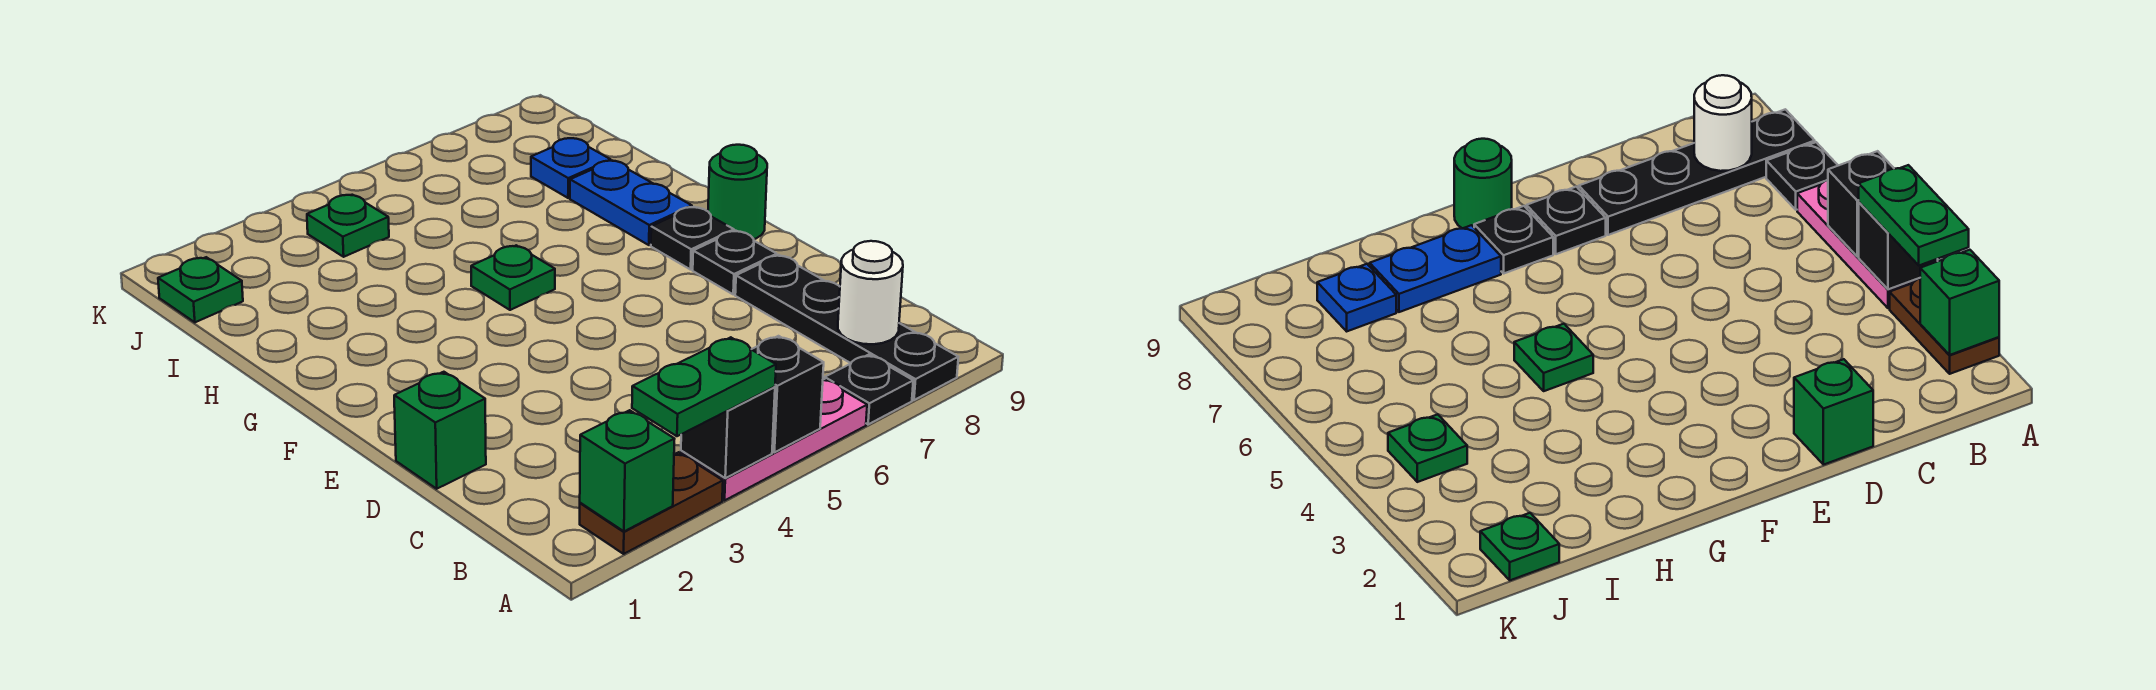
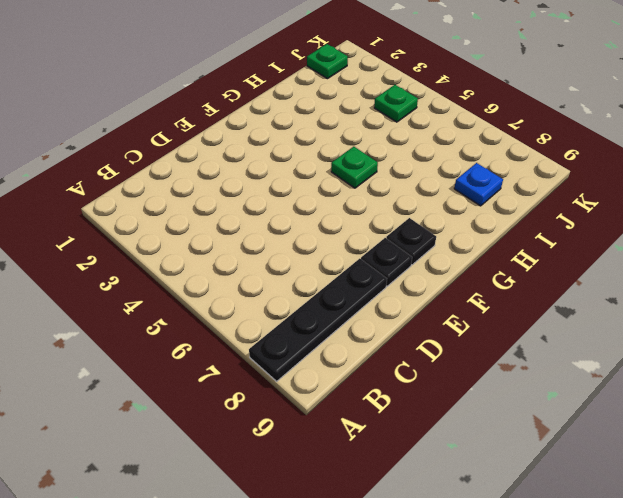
none -> brown plate A2:A3 level 1
none -> pink plate A4:A6 level 1
none -> black plate A7 level 1

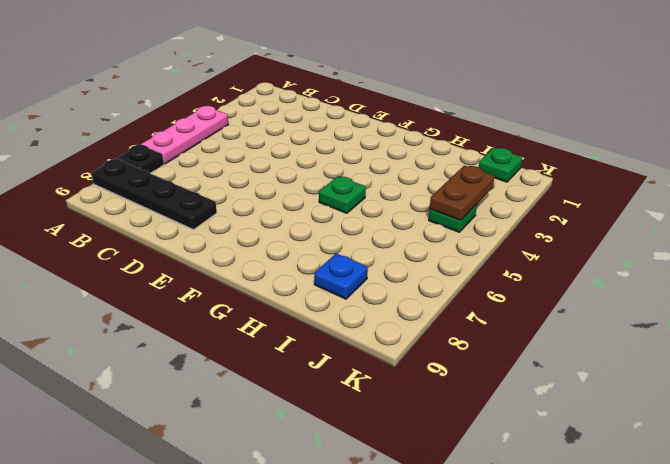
brown plate J3:J4 level 2 -> brown plate A2:A3 level 1
none -> green brick D1 level 1
none -> black plate E8 level 1
none -> black plate F8 level 1

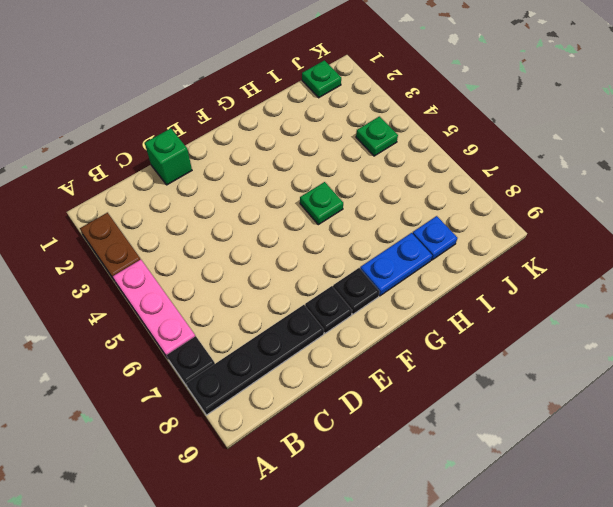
none -> green round brick F9 level 1
none -> green brick A2 level 2
none -> black brick A4 level 2

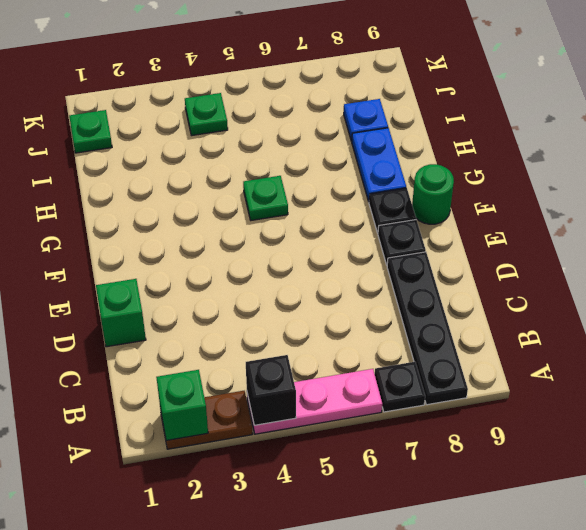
none -> black brick A5 level 2
none -> white round brick B8 level 2
none -> green plate A3:A4 level 3

